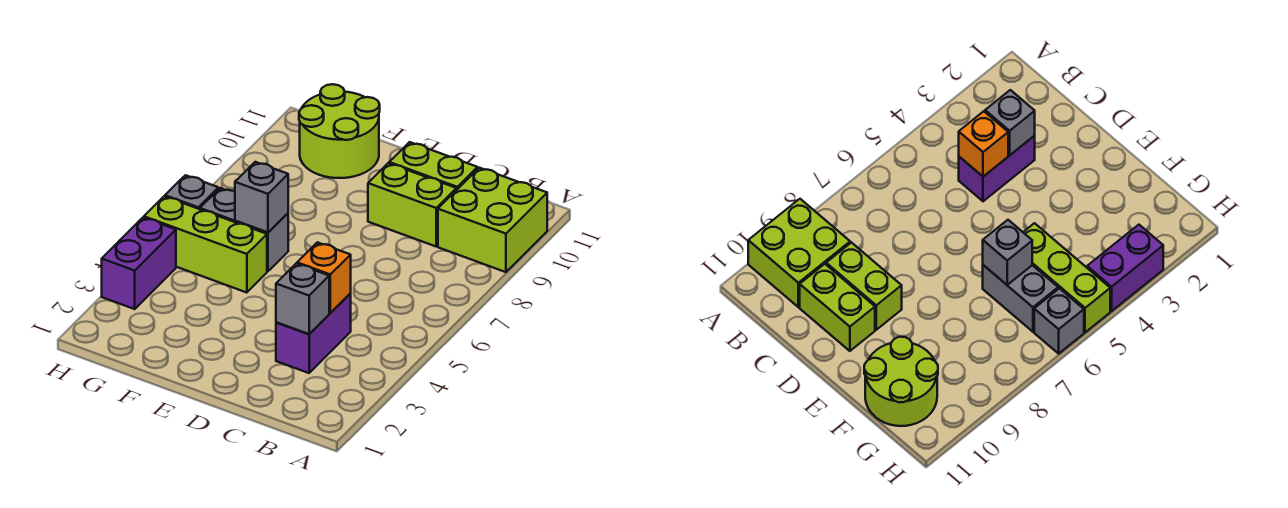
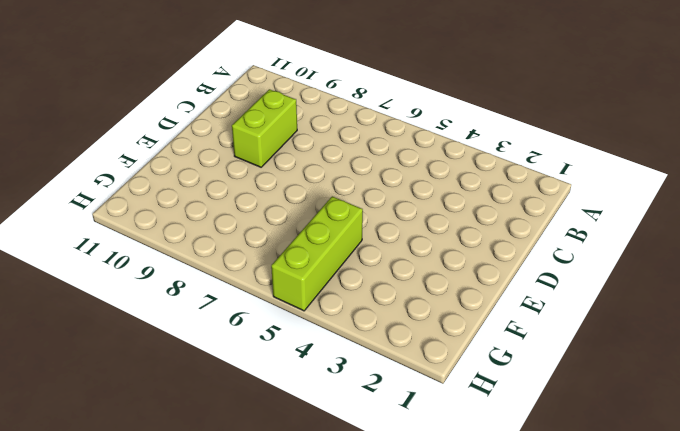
none -> lime brick A9:B10 level 1
none -> purple brick C3:C4 level 1
none -> lime brick C10:D10 level 1

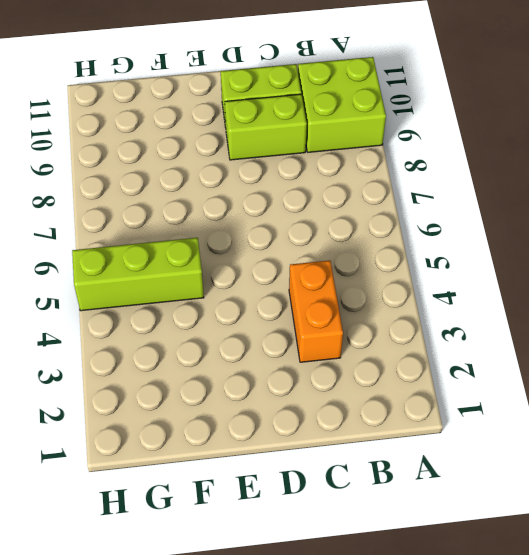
orange brick C3:C4 level 1 -> purple brick C3:C4 level 1
none -> grey brick F6:G6 level 1
none -> lime round brick F10:G11 level 1
none -> purple brick H3:H4 level 1

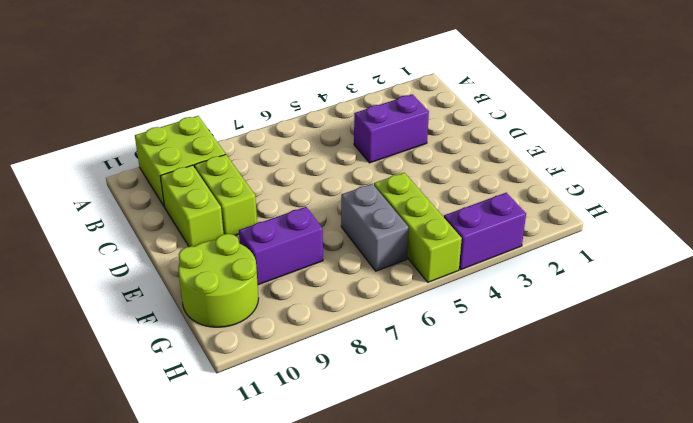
purple brick F8:F9 level 1 -> none
none -> grey brick H6 level 1
none -> grey brick C3 level 2
none -> orange brick C4 level 2

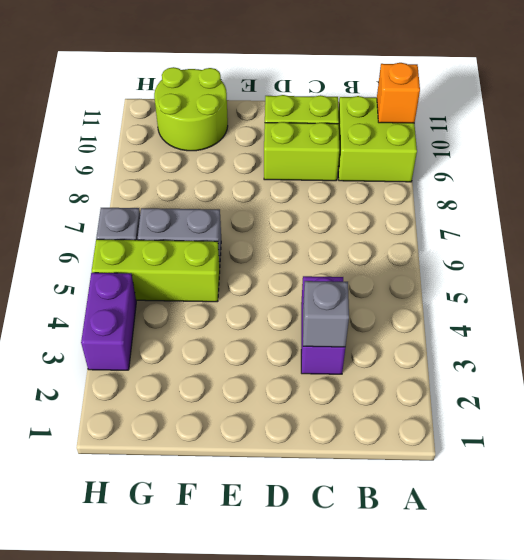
orange brick A10 level 2 -> orange brick C4 level 2
none -> grey brick F6 level 2

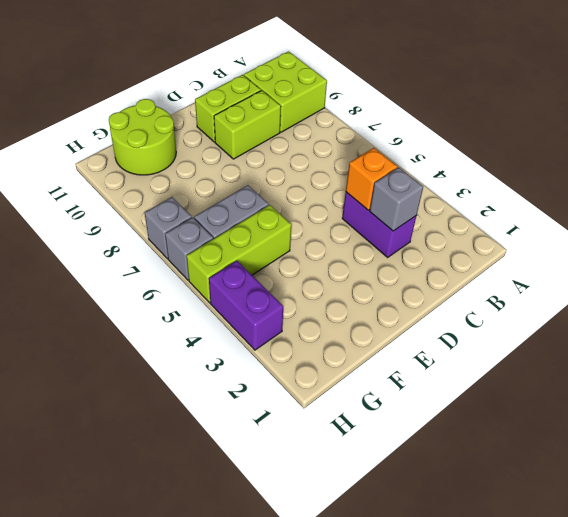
grey brick H7 level 1 -> grey brick F6 level 2

